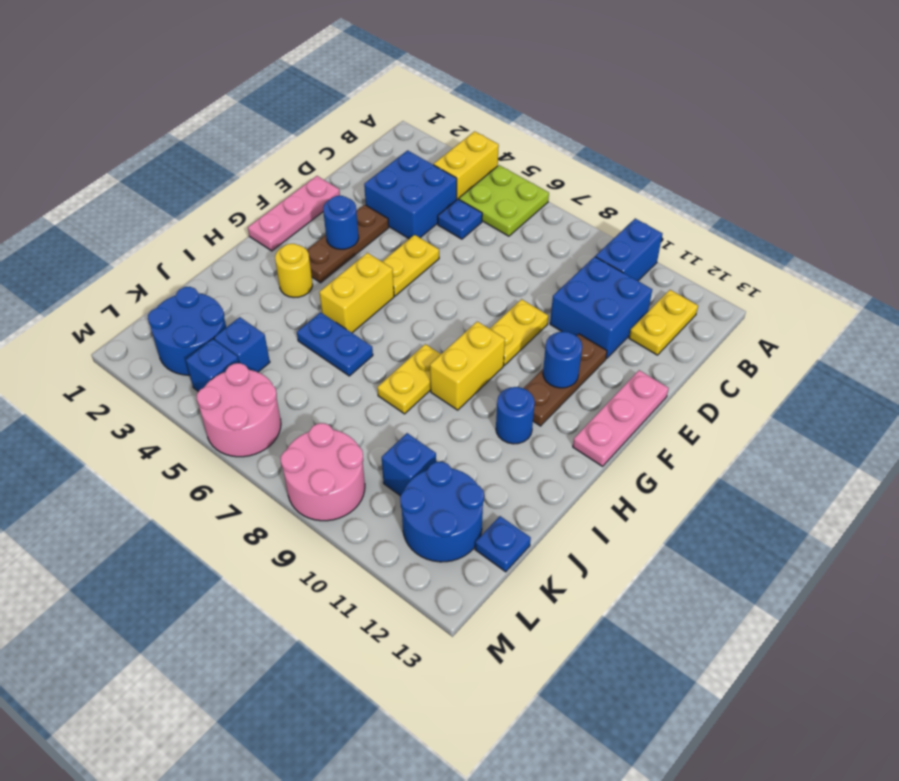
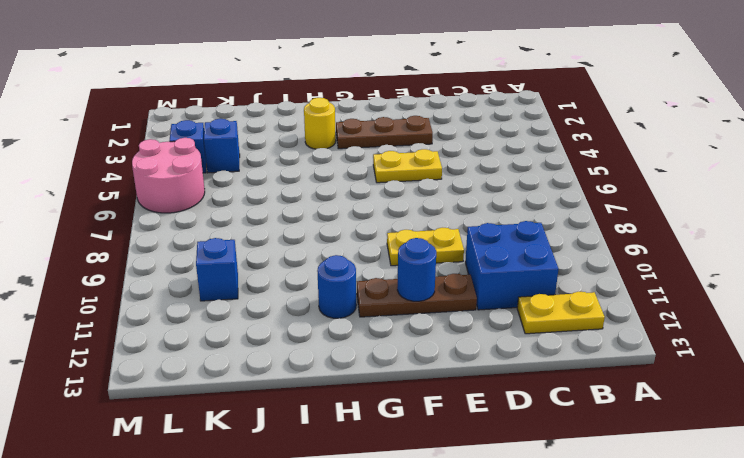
none -> yellow brick A4:B4 level 1
none -> lime plate A5:B6 level 1
none -> blue brick A10:B10 level 1

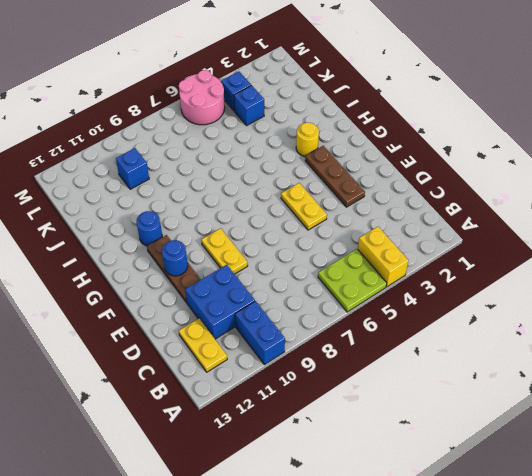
none -> blue brick C3:D4 level 1
none -> blue plate C5 level 1
none -> pink plate E1:G1 level 1

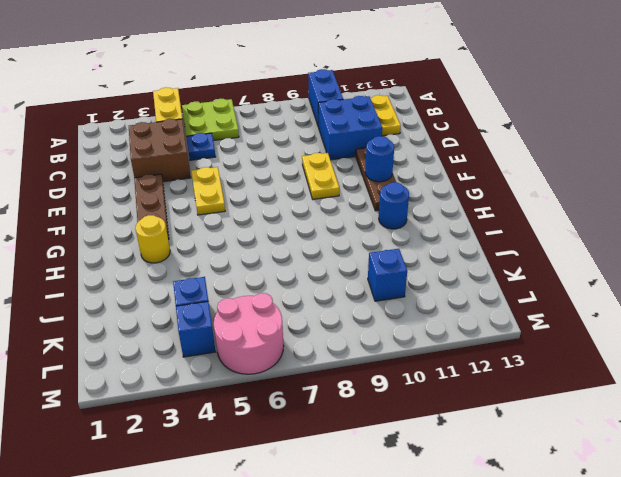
brown brick C3:D4 level 1 -> blue brick C3:D4 level 1
none -> pink plate E1:G1 level 1
none -> pink plate E13:G13 level 1
none -> yellow brick G5:H5 level 1

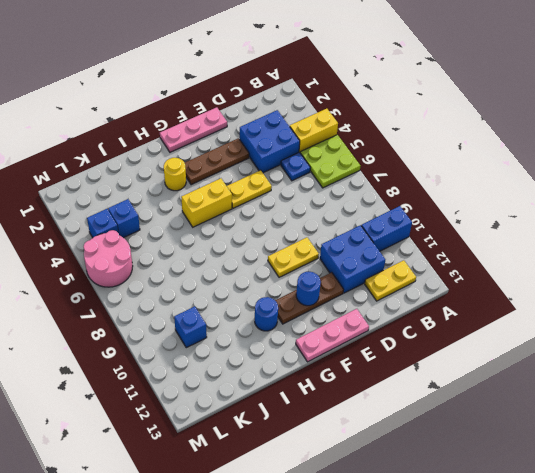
none -> yellow brick G9:H9 level 1
none -> yellow plate H8:I8 level 1
none -> blue plate I5:I6 level 1

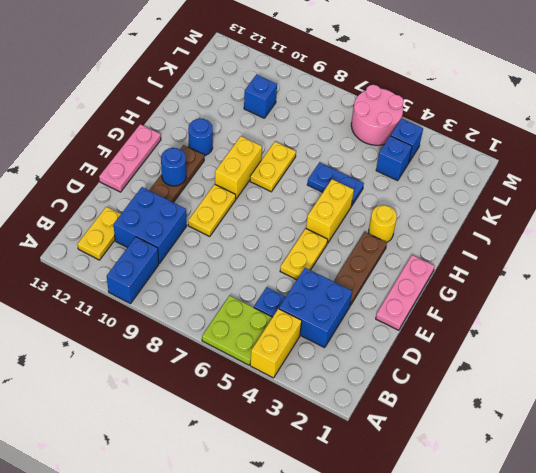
none -> blue round brick K2:L3 level 1
none -> blue round brick K11:L12 level 1
none -> blue plate K13 level 1

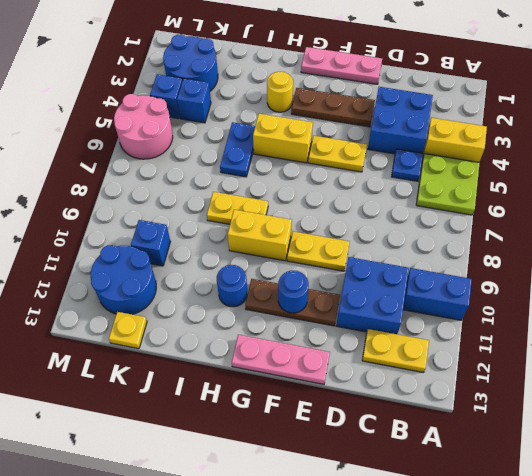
yellow plate K13 level 1 -> blue plate K13 level 1
none -> pink round brick L8:M9 level 1
none -> blue round brick F3 level 2

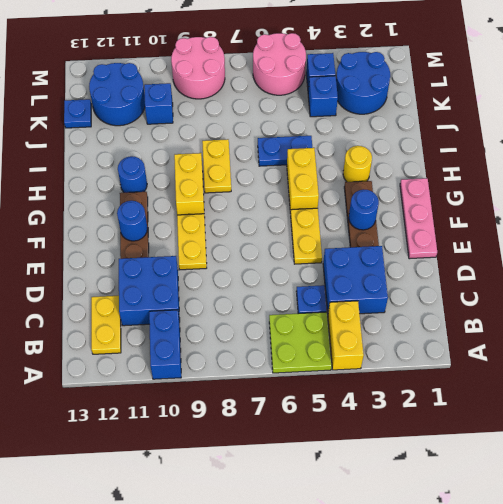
none -> pink plate E13:G13 level 1

